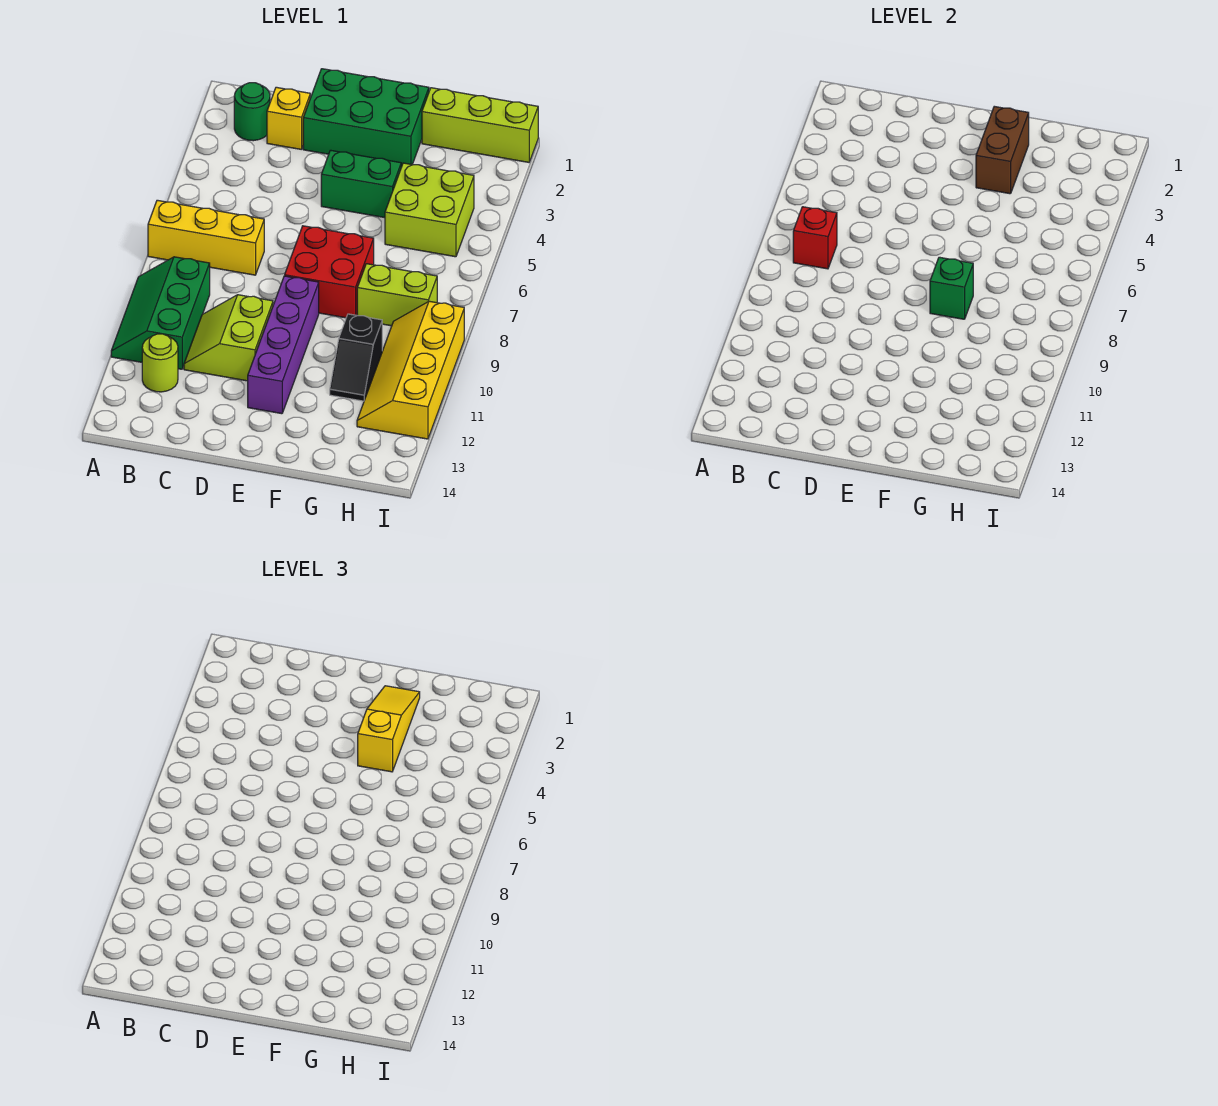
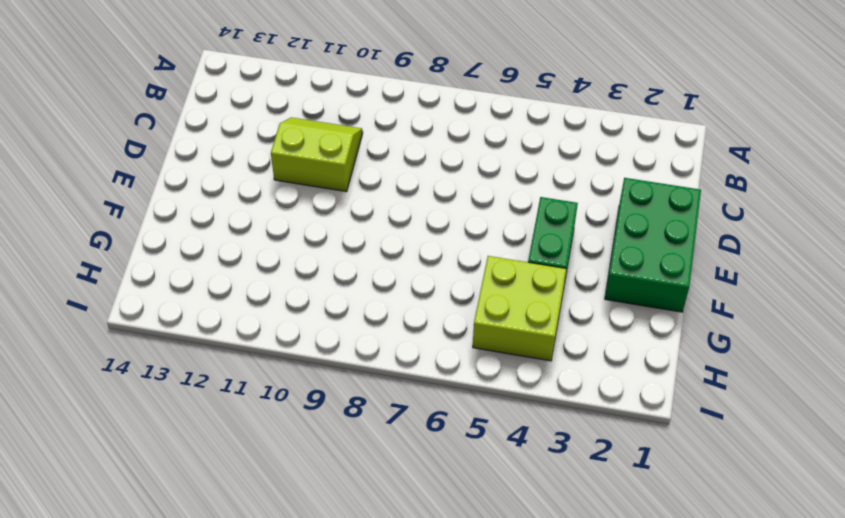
none -> yellow brick A7:C7 level 1
none -> green slope A9:B11 level 1 top B
none -> green round brick B2 level 1

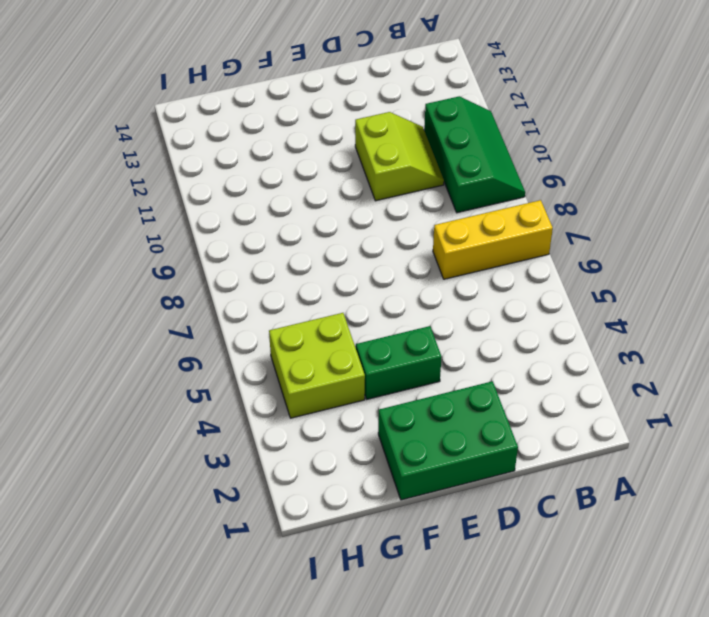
none -> green round brick B2 level 1
none -> lime round brick B12 level 1
none -> yellow brick C2 level 1

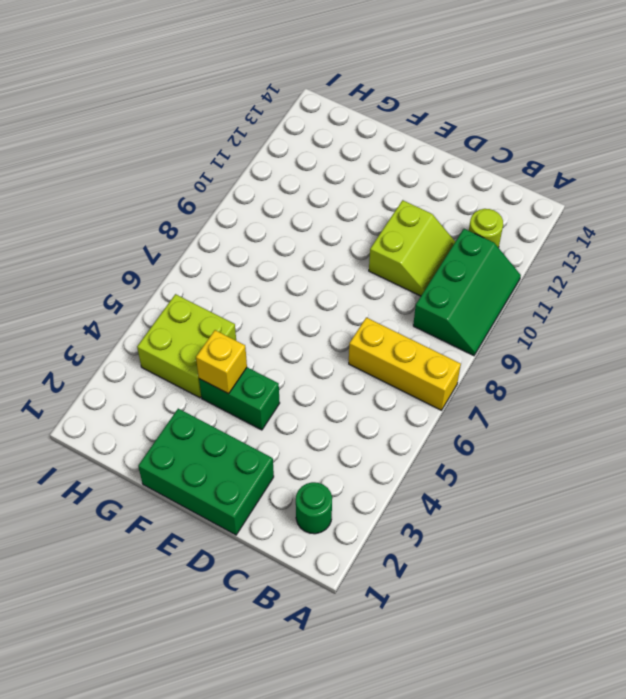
yellow brick F4 level 2 -> yellow brick C2 level 1
none -> red brick E7:F8 level 1
none -> purple brick E9:E12 level 1
none -> lime brick G1:I1 level 1

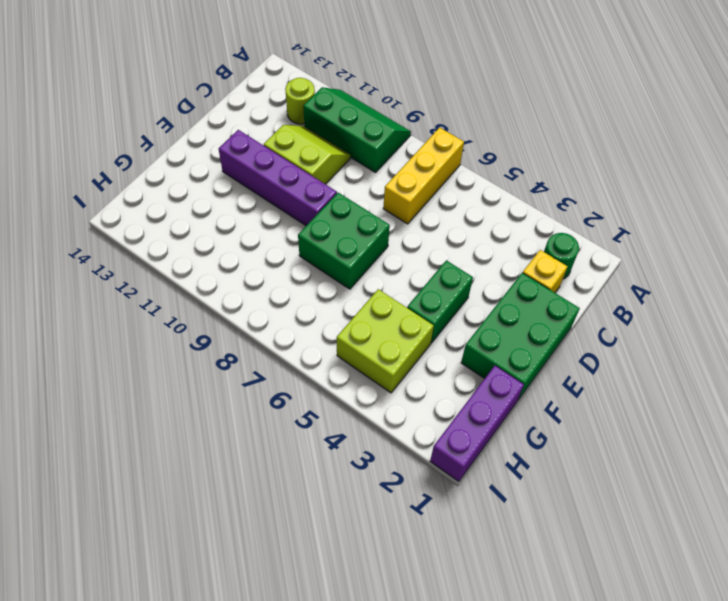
green brick E7:F8 level 1 -> red brick E7:F8 level 1
purple brick G1:I1 level 1 -> lime brick G1:I1 level 1
none -> lime brick G8:H8 level 1
none -> black slope G10:G11 level 1 top 10
none -> yellow slope H9:I12 level 1 top I

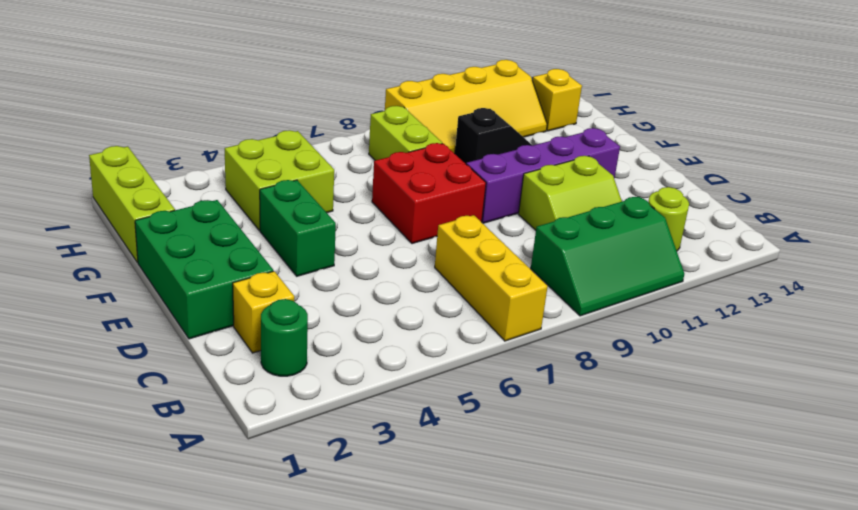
yellow brick H13 level 1 -> none
none -> red brick B7 level 2
none -> brown brick F2:F3 level 2
none -> green brick F8 level 2

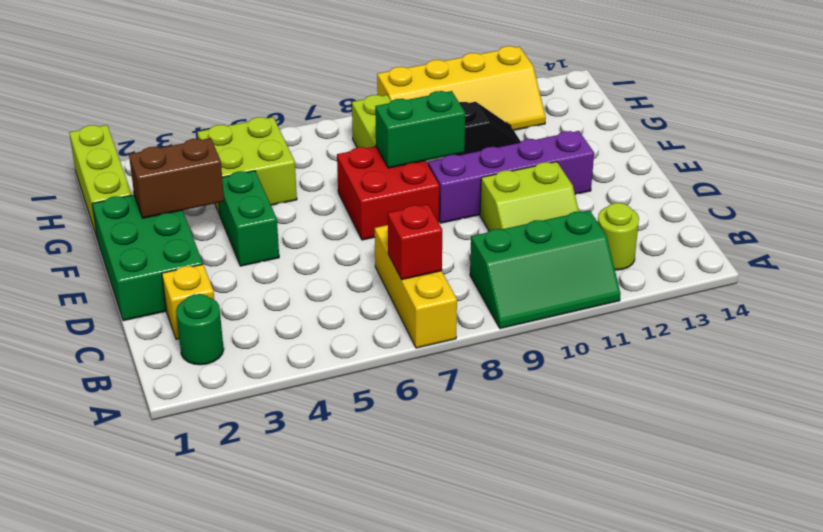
green brick F8:F9 level 2 -> green brick F8 level 2
none -> yellow slope F2:F4 level 3 top 4

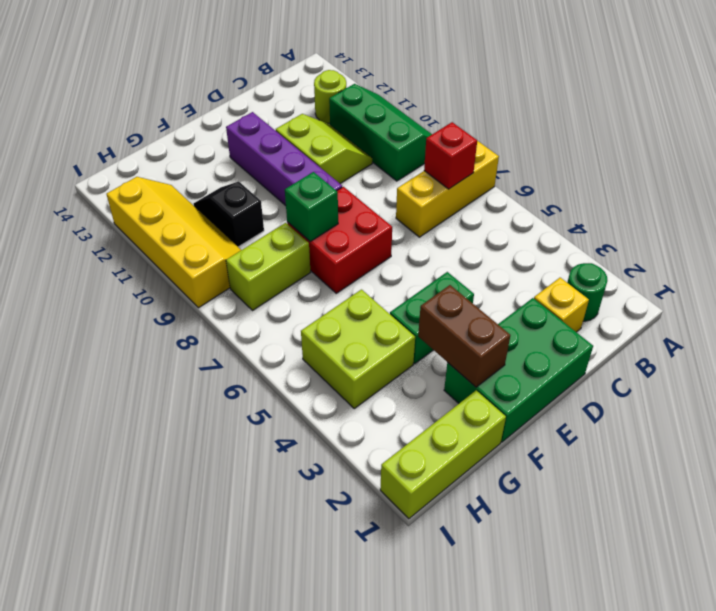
none -> yellow slope F2:F4 level 3 top 4

